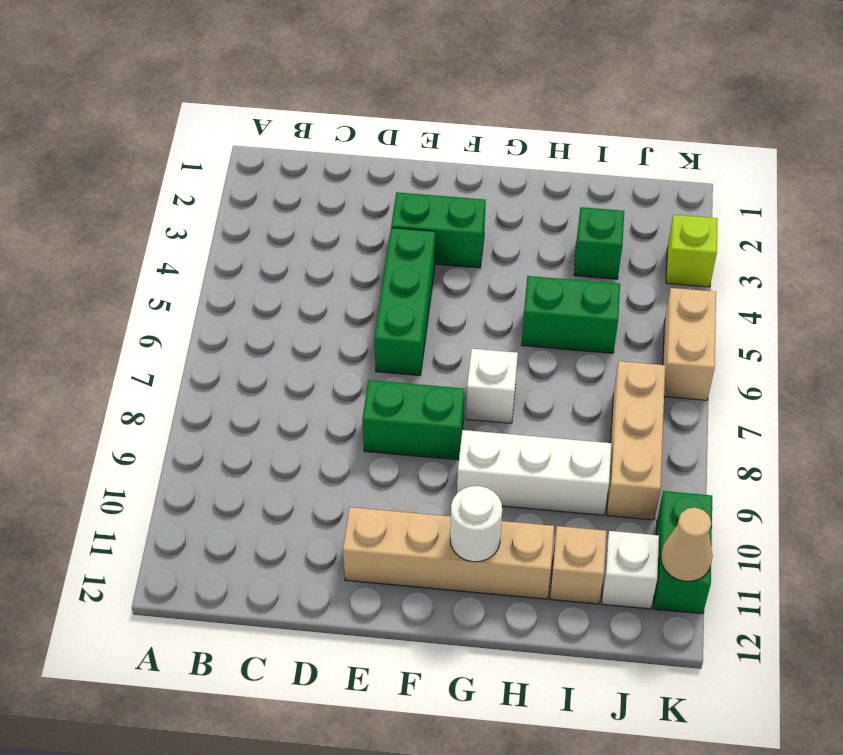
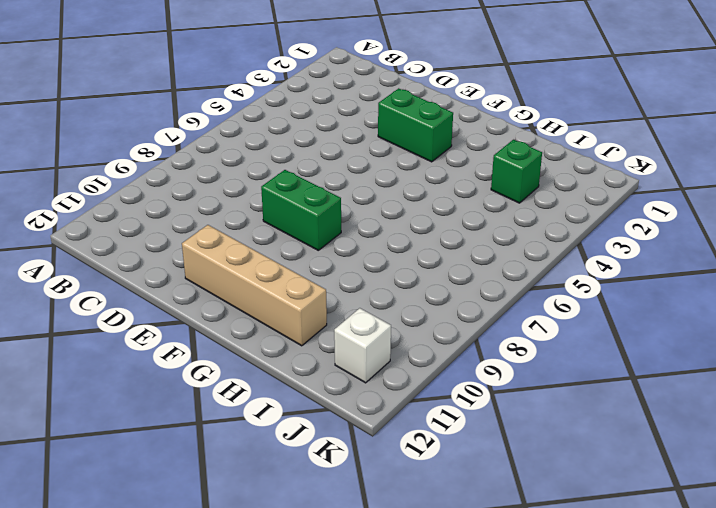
none -> green brick E4:E6 level 1
none -> white brick G7 level 1
none -> white brick G9:I9 level 1

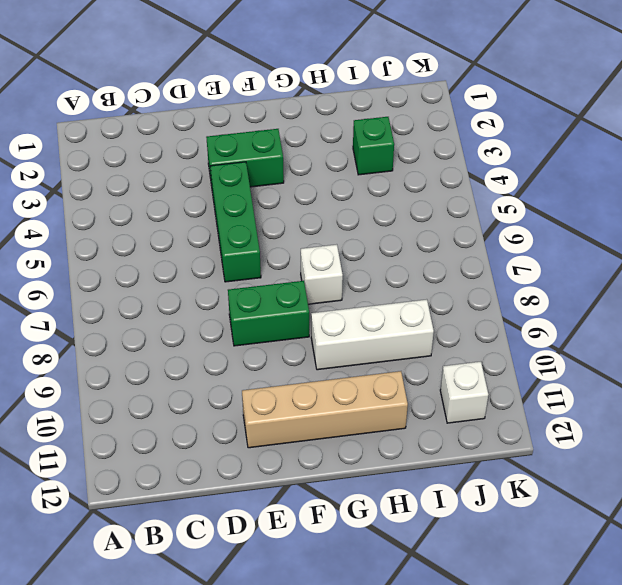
none -> green brick H5:I5 level 1
none -> tan brick I11 level 1
none -> tan brick J7:J9 level 1

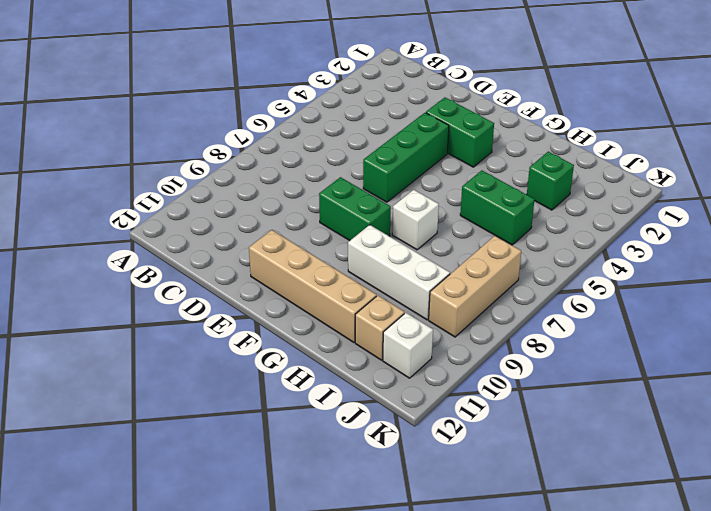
none -> lime brick K3 level 1
none -> tan brick K5:K6 level 1
none -> green brick K10:K11 level 1

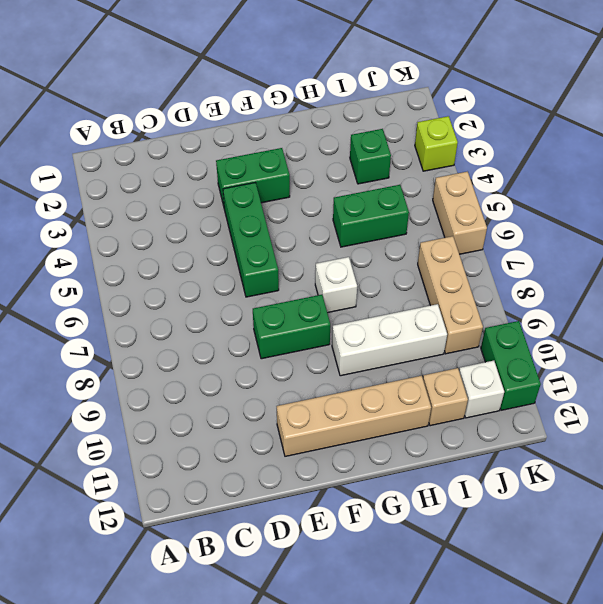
none -> white round brick G11 level 2
none -> tan cone K11 level 2

